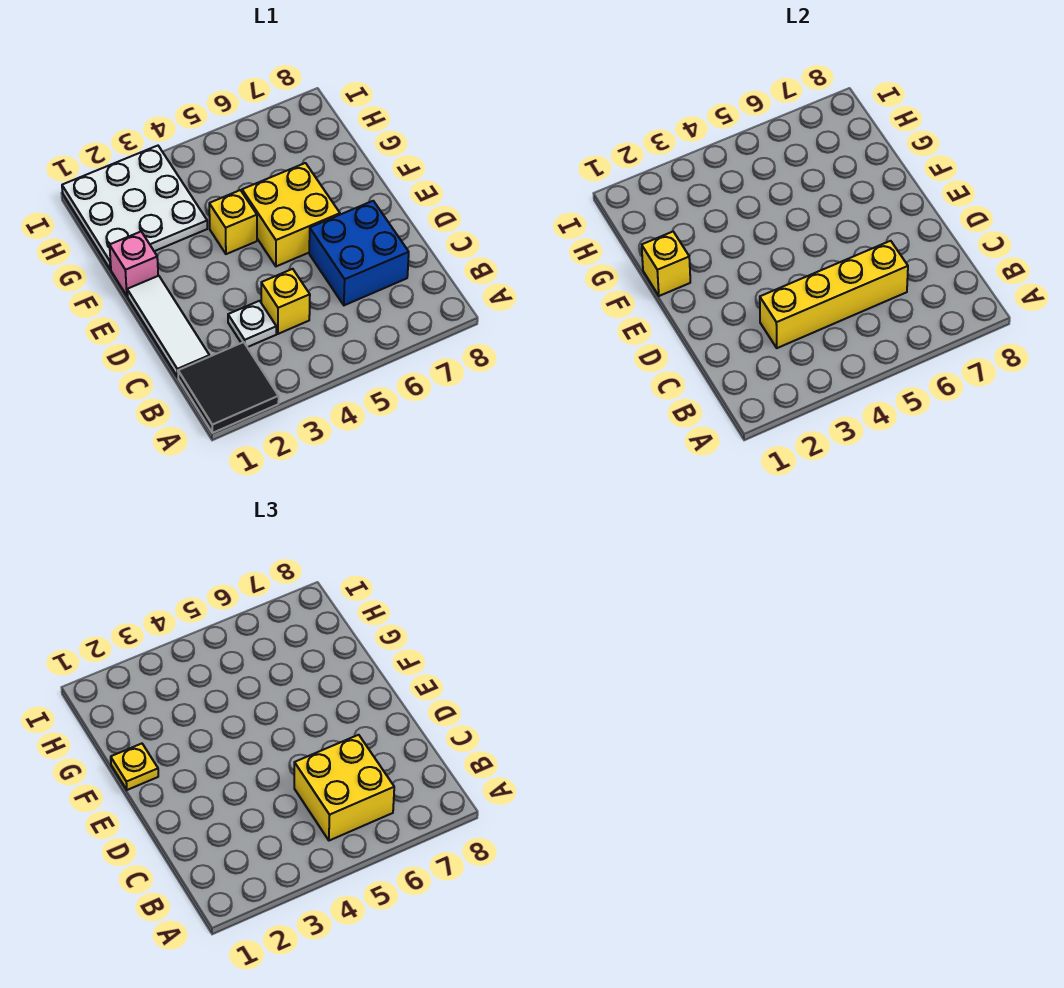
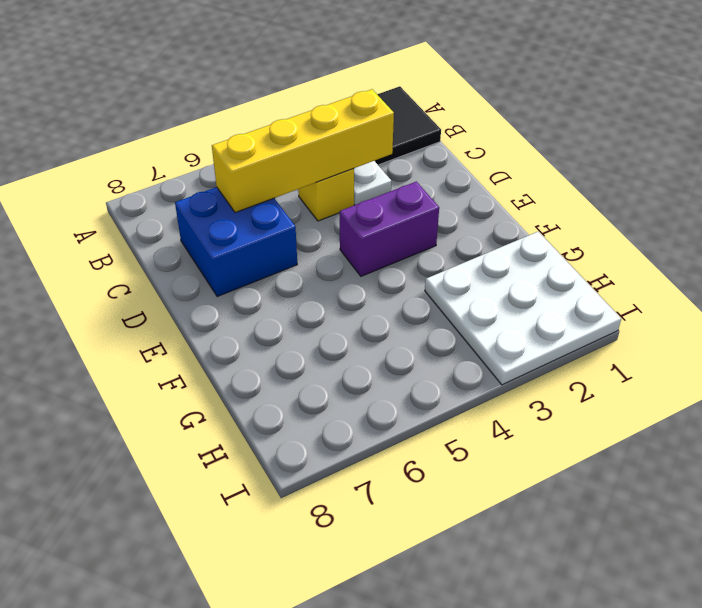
purple brick E3:E4 level 1 -> none
none -> white tile C1:E1 level 1
none -> yellow brick E5:F6 level 1
none -> pink brick F1 level 1

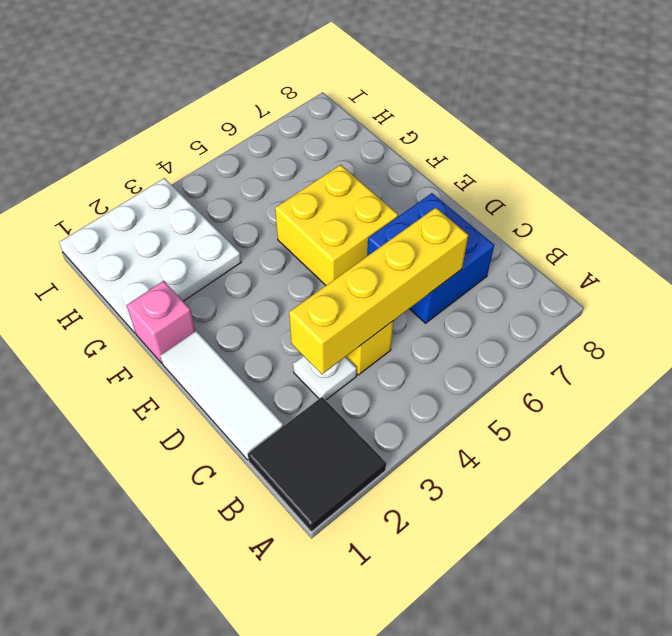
none -> yellow brick F4 level 1
none -> yellow brick F1 level 2
none -> yellow brick B5:C6 level 3

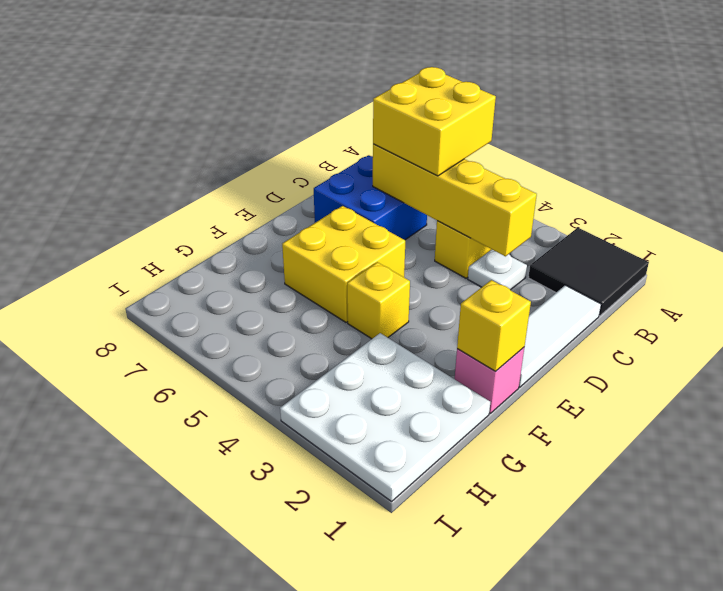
none -> yellow plate F1 level 3

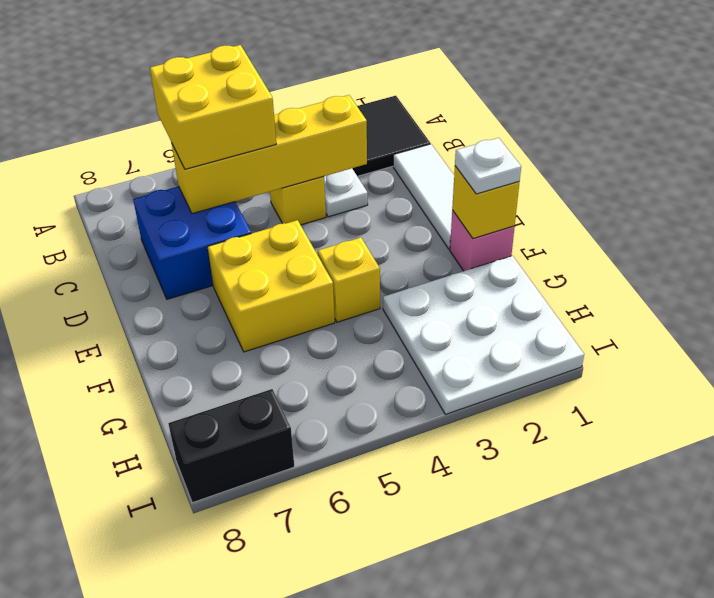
white plate F1 level 3 -> yellow plate F1 level 3
black brick I7:I8 level 1 -> none

